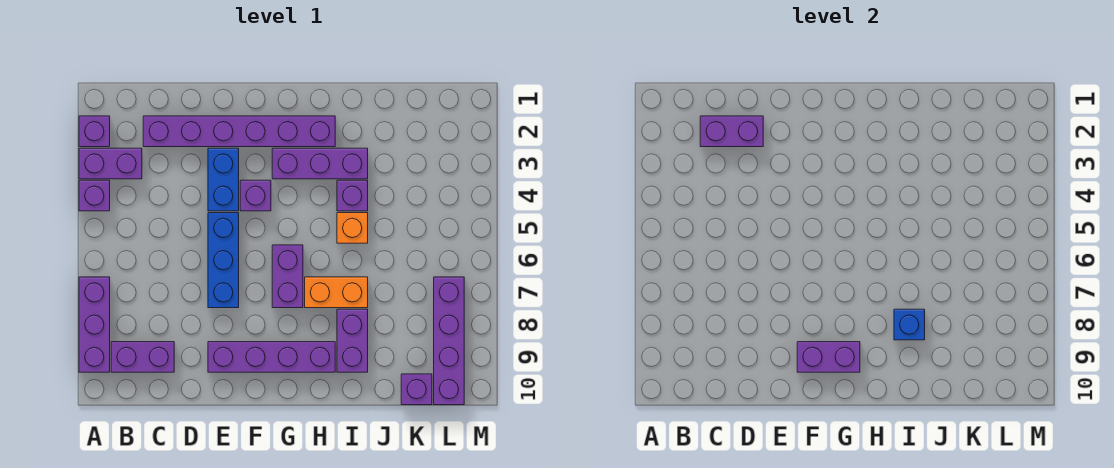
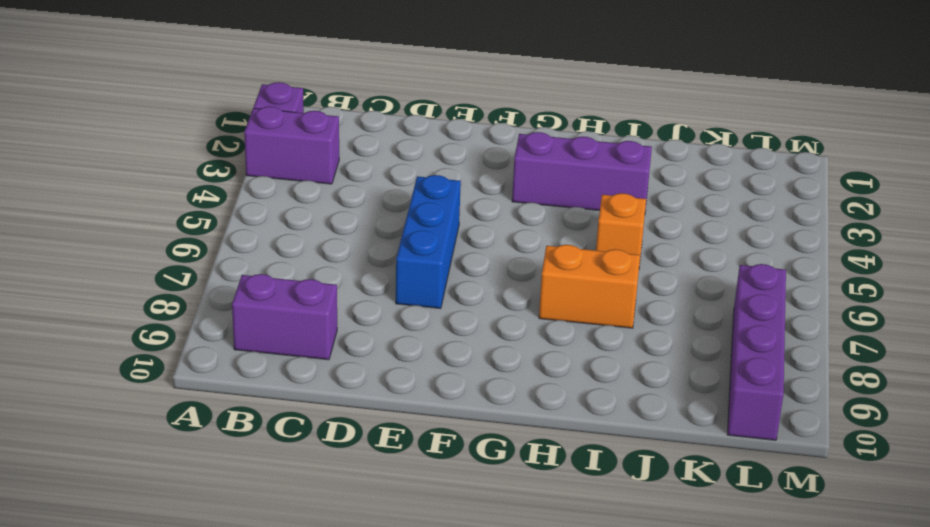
none -> purple brick A4 level 1
none -> purple brick A7:A9 level 1
none -> purple brick C2:H2 level 1

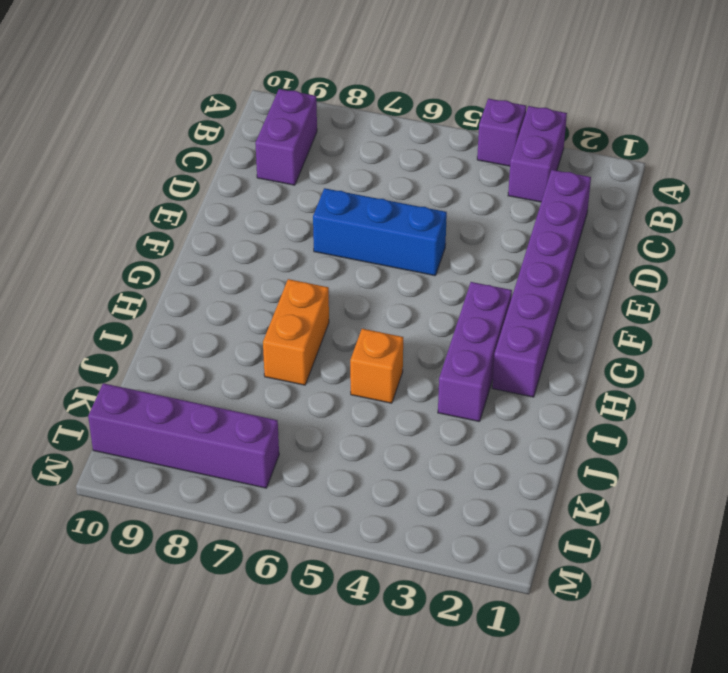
none -> purple brick A2 level 1
none -> purple brick A7:A9 level 1
none -> blue brick E3:E4 level 1

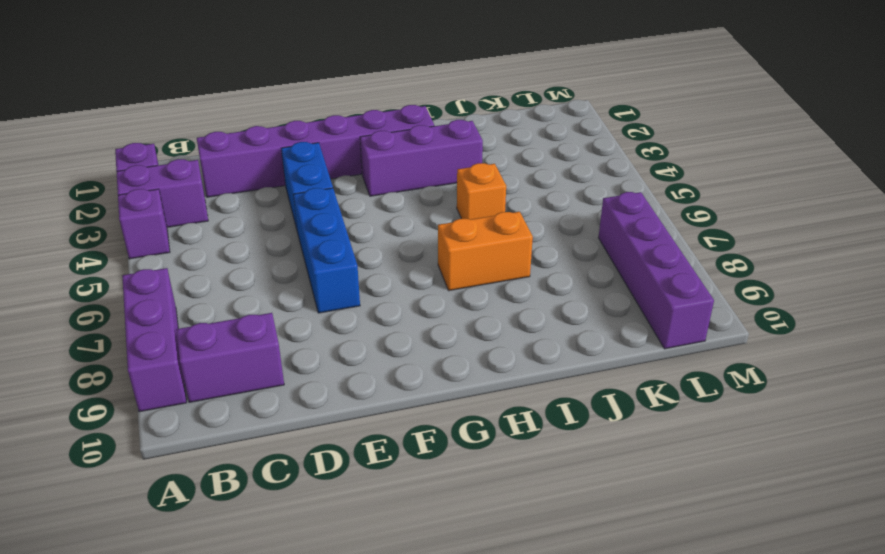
none -> purple brick E9:H9 level 1
none -> purple brick F4 level 1
none -> purple brick G6:G7 level 1

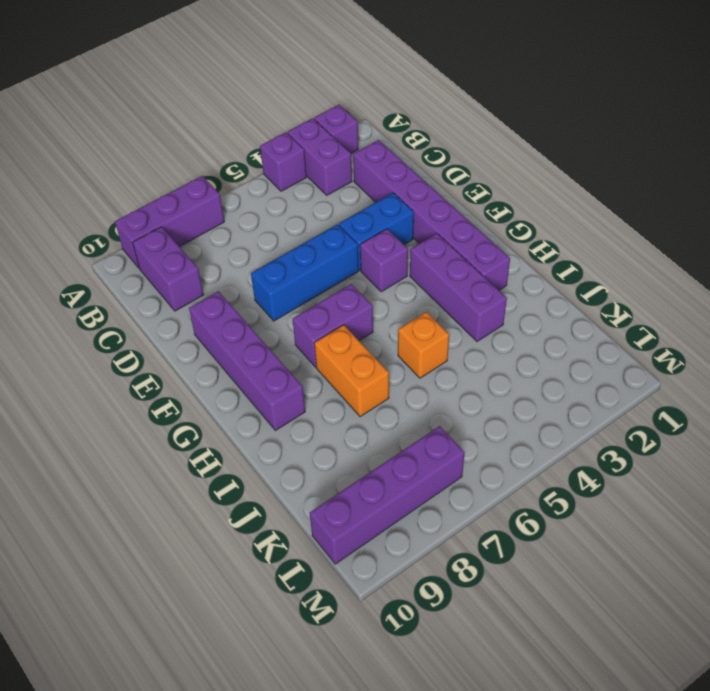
none -> purple brick I4 level 1
none -> purple brick I8:I9 level 1
none -> purple brick K10 level 1

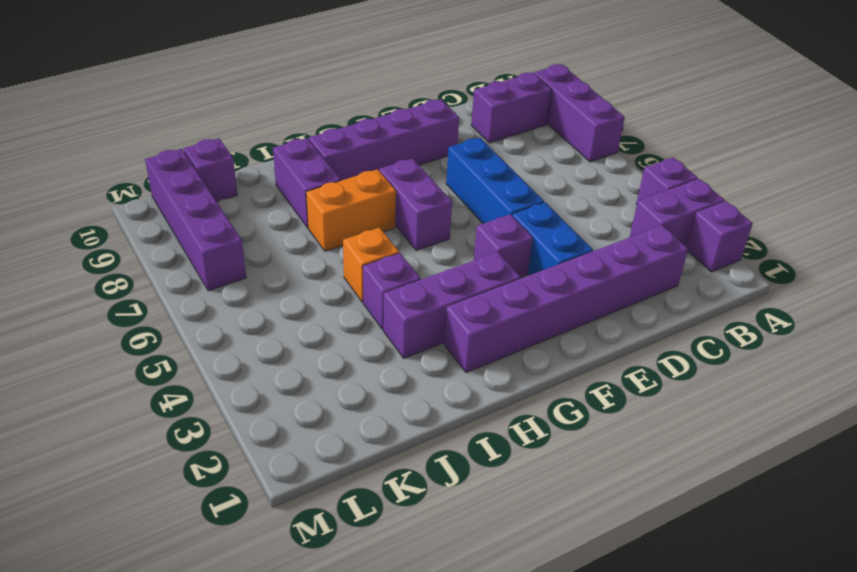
none -> purple brick C2:D2 level 2
none -> purple brick F9:G9 level 2
none -> blue brick I8 level 2

